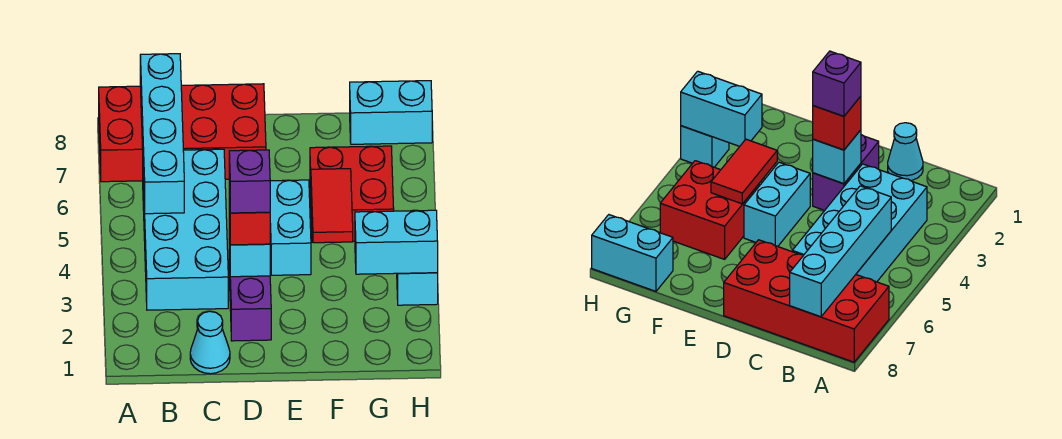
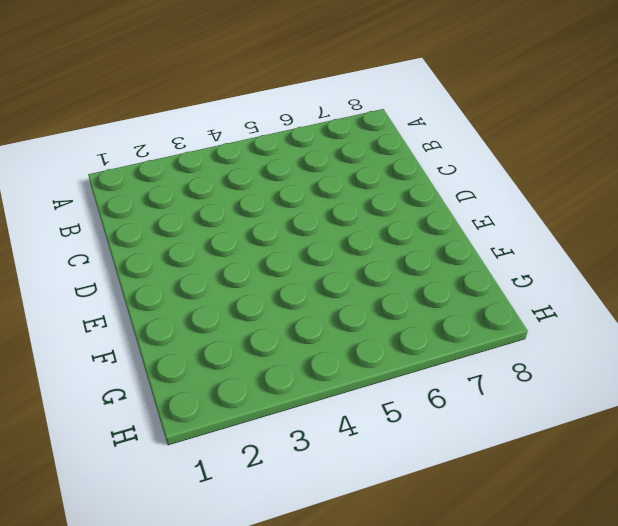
none -> red brick A7:D8 level 1
none -> cyan brick B3:C6 level 1
none -> cyan cone C1 level 1

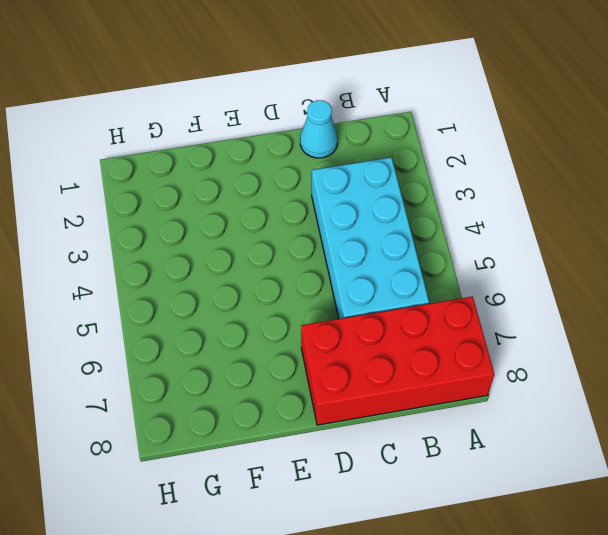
none -> purple brick D2:D3 level 1
none -> cyan brick E4:E5 level 1
none -> red brick F5:G6 level 1

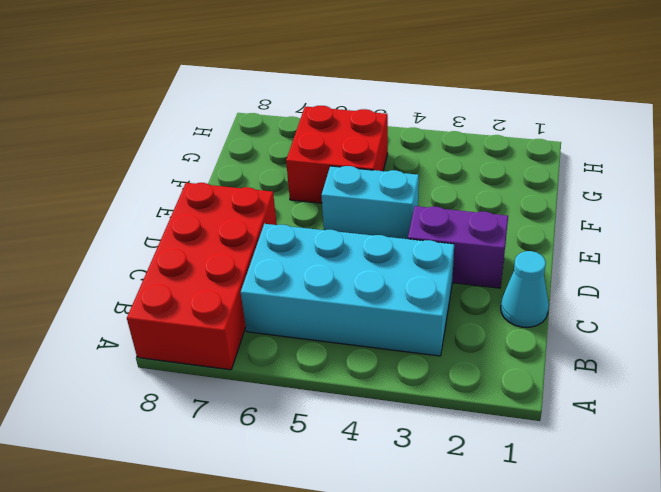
none -> cyan brick G8:H8 level 1
none -> cyan brick H3 level 1
none -> cyan brick B5:B8 level 2

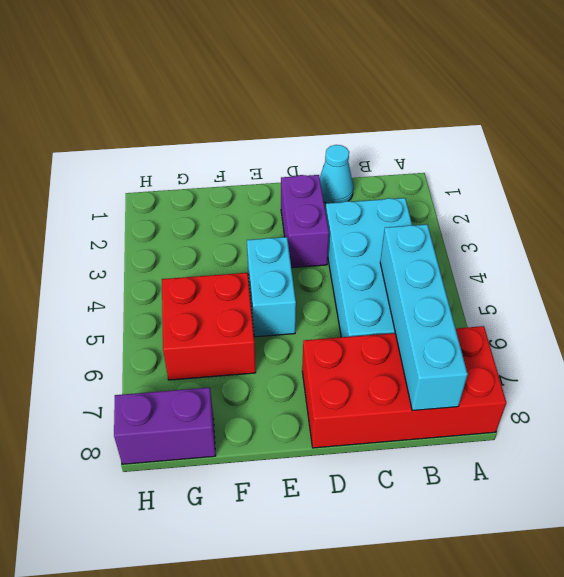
purple brick G8:H8 level 1 -> cyan brick G8:H8 level 1
none -> cyan brick H3 level 1
none -> cyan brick D3 level 2
none -> red tile F4:F5 level 2

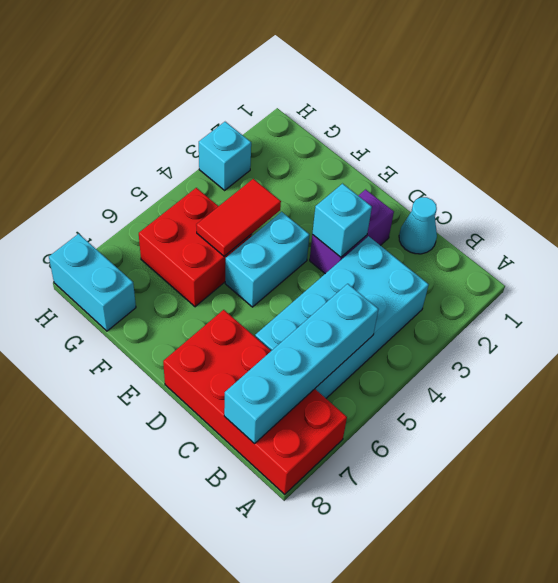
none -> cyan brick G3:H3 level 2
none -> red brick D3 level 3
none -> purple brick D3 level 4

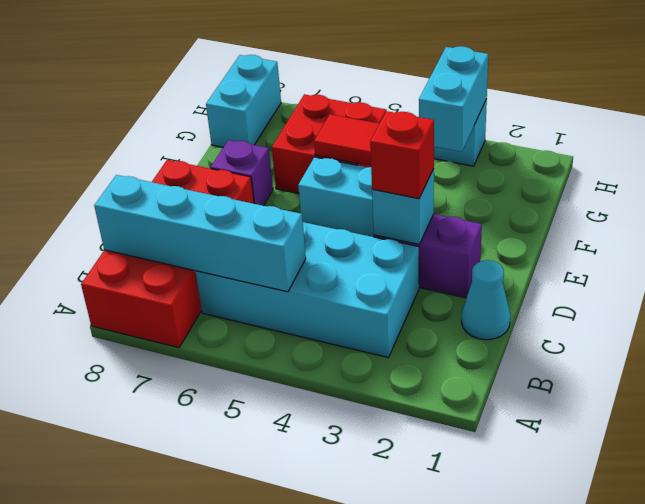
purple brick E7 level 1 -> purple brick D3 level 4

